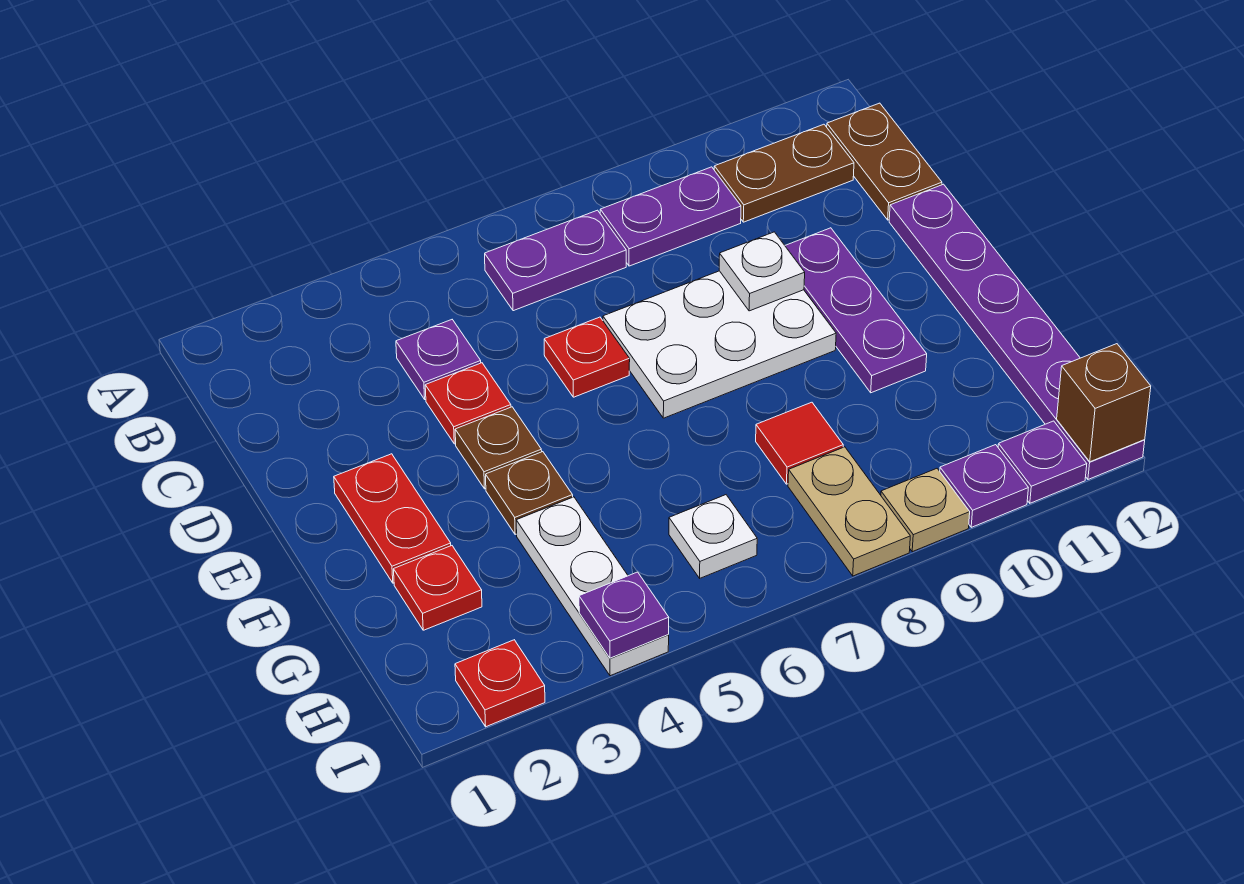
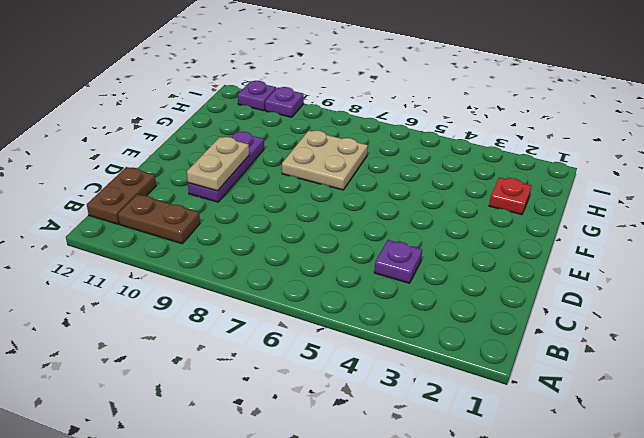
tan plate D10:E10 level 2 -> tan plate H8:I8 level 1
tan plate F7:G8 level 1 -> red tile G8 level 1
none -> purple plate B6:B7 level 1
none -> purple plate B8:B9 level 1
none -> red plate D4 level 1

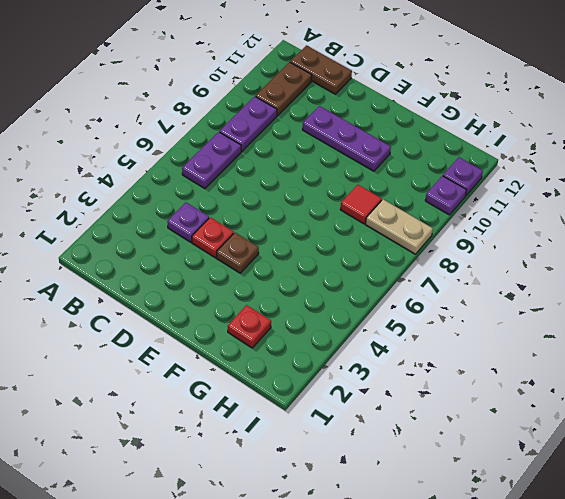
none -> red plate D6 level 1
none -> white plate D7:E9 level 1
none -> purple plate D12:I12 level 1

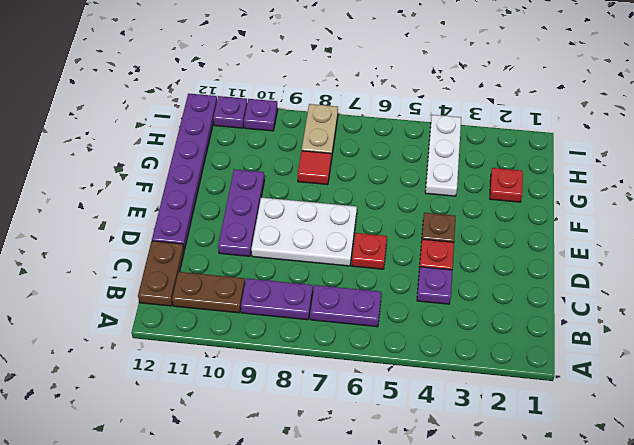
none -> red plate E2:F2 level 1
none -> brown plate F4 level 1
none -> white plate H6 level 1

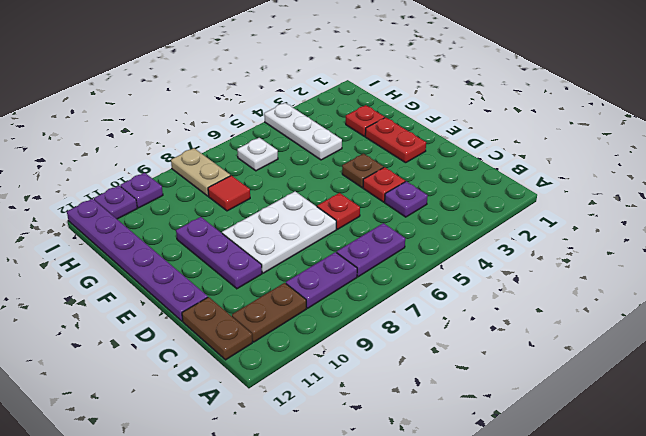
none -> brown plate F4 level 1
none -> red plate I2 level 1
none -> tan plate I9 level 1

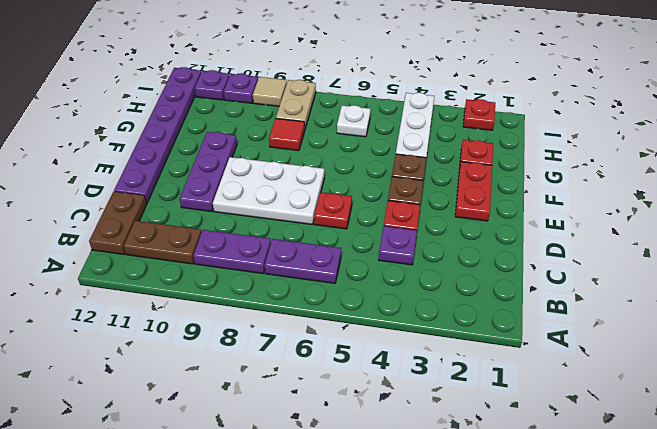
tan tile I9 level 1 -> tan plate I9 level 1
none -> white plate D9 level 2
none -> purple plate I4 level 2
none -> brown brick I12 level 2

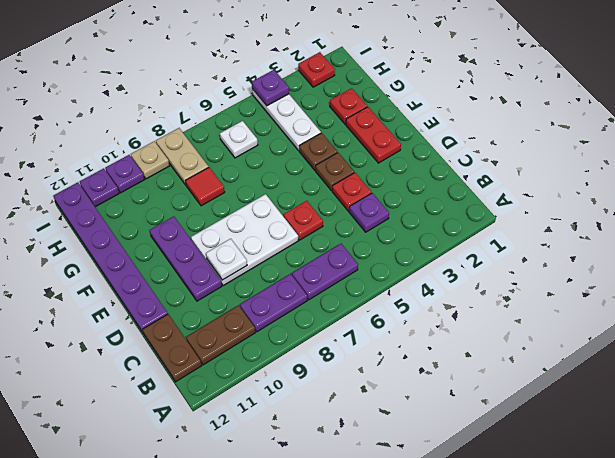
none -> brown brick I12 level 2

